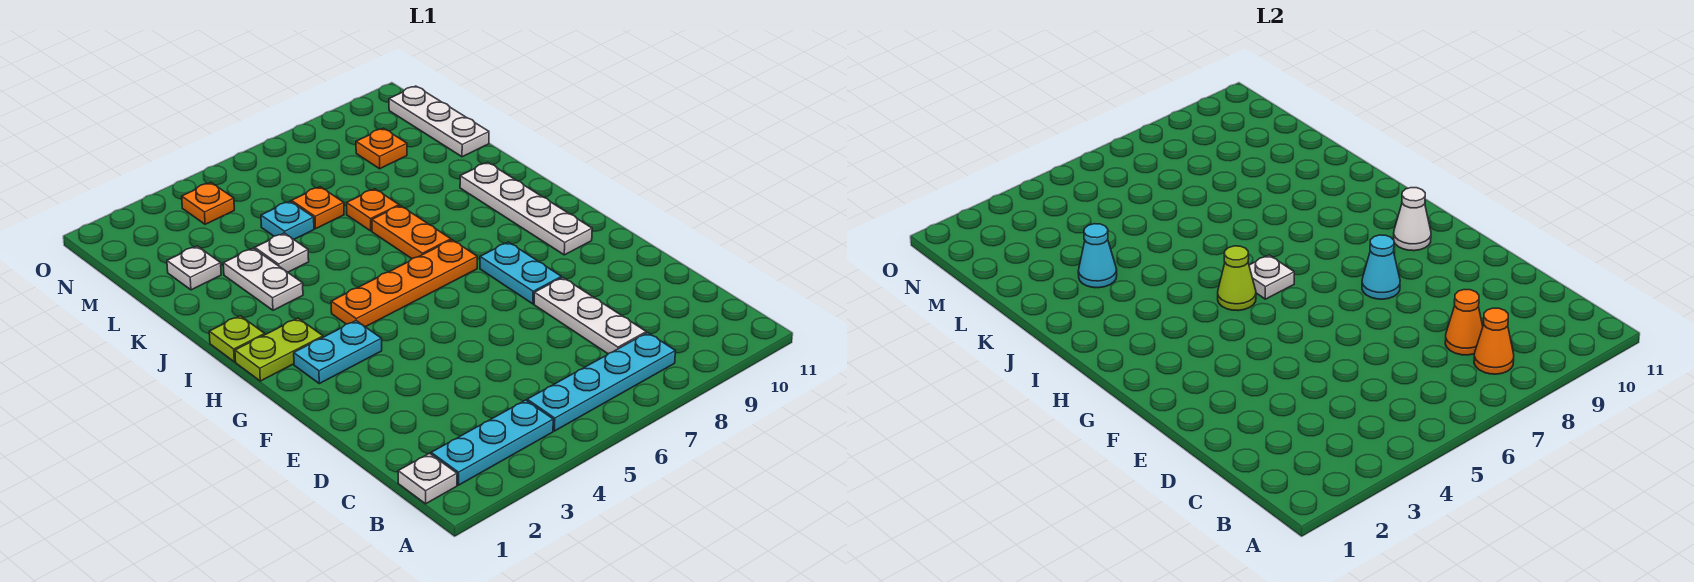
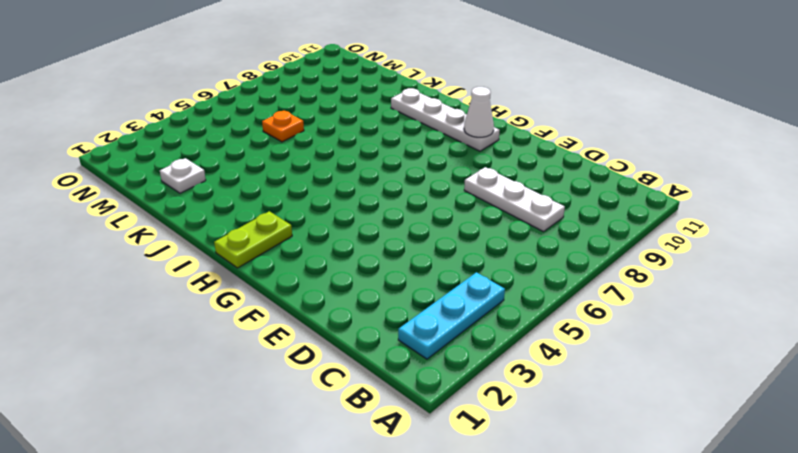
none -> white plate B1 level 1
none -> cyan plate B5:B8 level 1
none -> cyan plate F8:G8 level 1

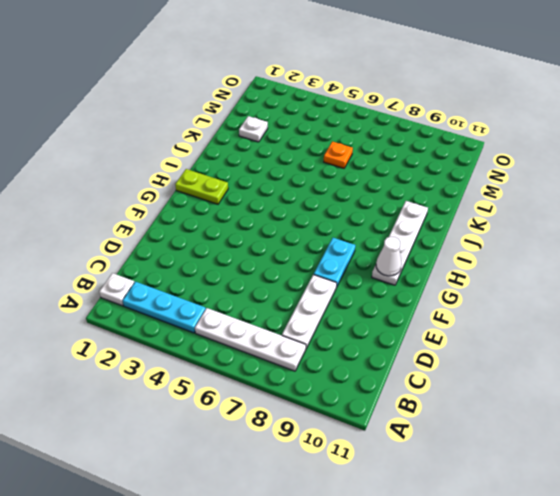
white plate B5:B8 level 1 -> cyan plate B5:B8 level 1
none -> cyan plate G2:G3 level 1
none -> orange plate H4:H7 level 1
none -> lime plate I1 level 1

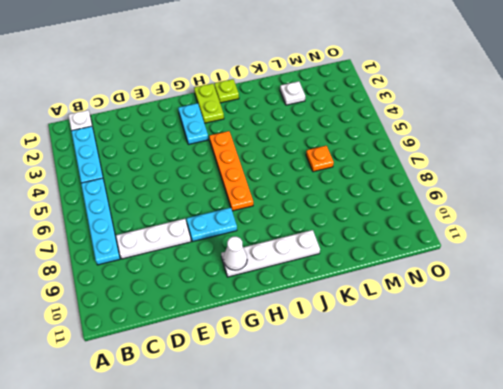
none -> orange plate I7:J7 level 1
none -> white plate J3:K3 level 1
none -> white plate K4 level 1

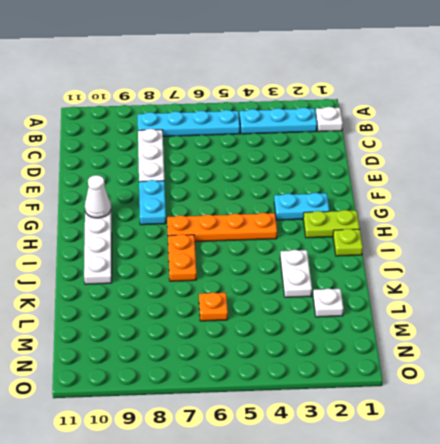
none -> white plate K4 level 1
none -> orange plate K7 level 1
none -> cyan plate L5 level 1

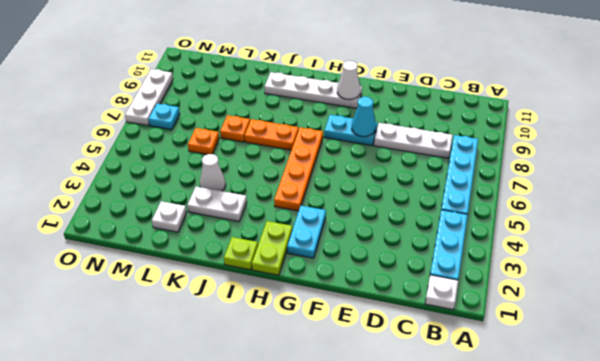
white cone K4 level 1 -> white plate K4 level 1
cyan plate N7 level 1 -> cyan plate L5 level 1
white plate O7:O9 level 1 -> white plate L11:N11 level 1
none -> orange plate M9 level 1
none -> orange plate N4 level 1
none -> orange cone B8 level 2

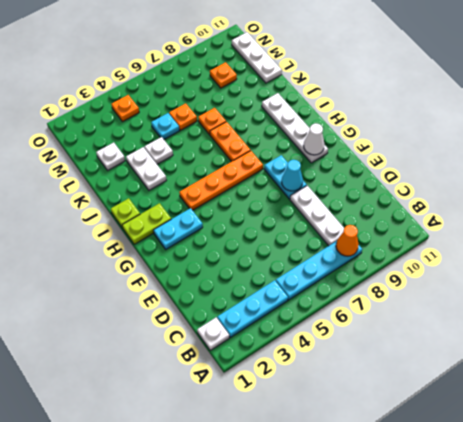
none -> orange cone C8 level 2
none -> lime cone H5 level 2
none -> white plate H6 level 2

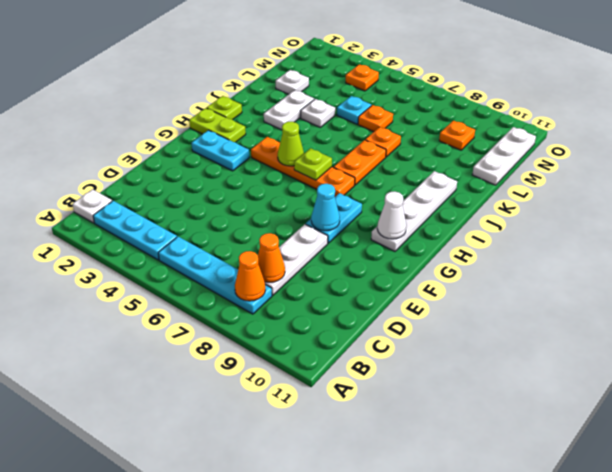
lime plate H6 level 2 -> white plate H6 level 2
none -> cyan cone K3 level 2

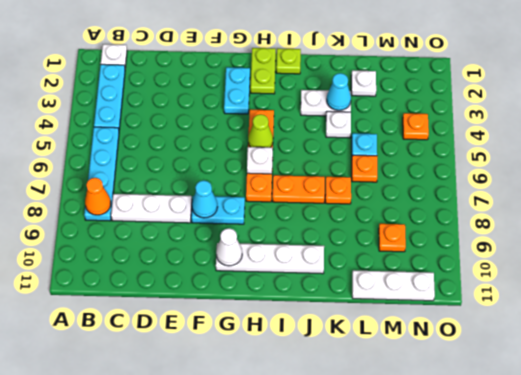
none -> orange cone C8 level 2

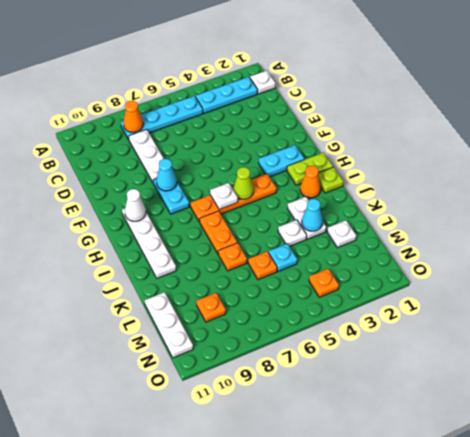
orange cone I2 level 1 -> orange cone C8 level 2

